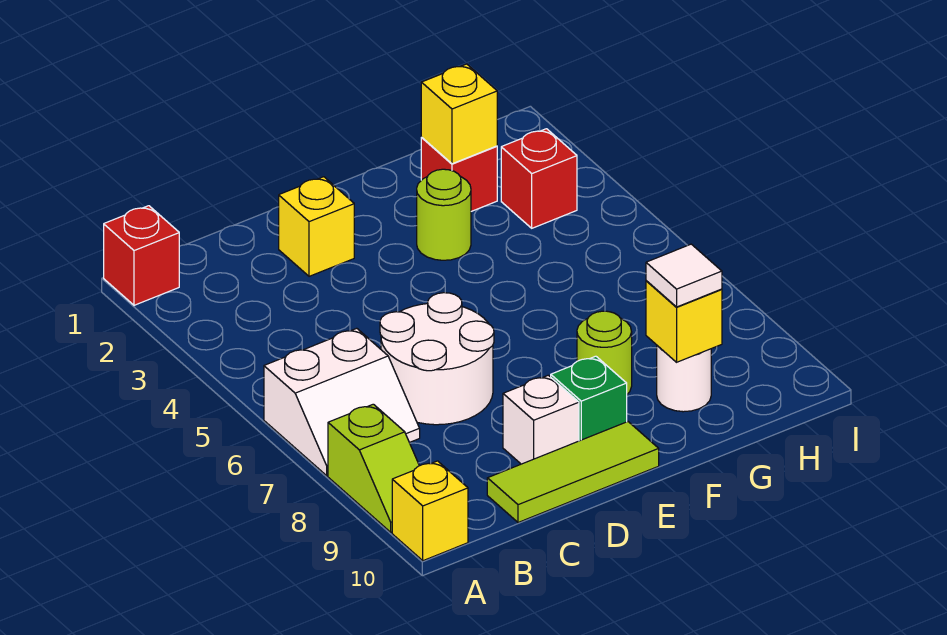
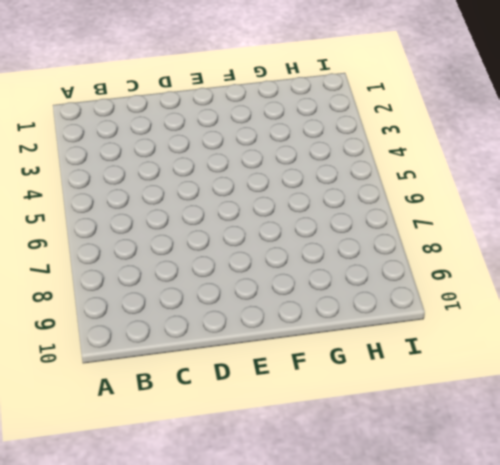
none -> red brick A1 level 1
none -> white slope A6:B7 level 1 top 6
none -> lime slope A8:A9 level 1 top 8

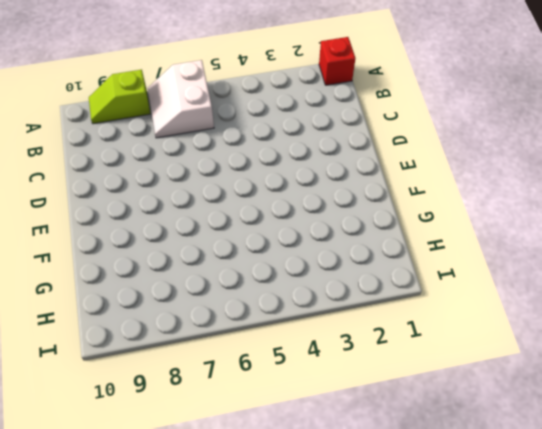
none -> yellow brick A10 level 1
none -> white round brick C6:D7 level 1
none -> lime tile C10:E10 level 1

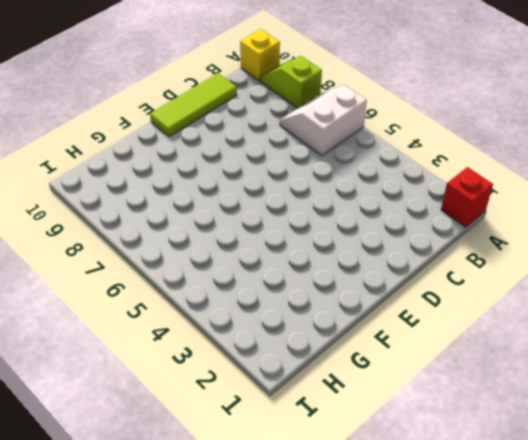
none -> white round brick C6:D7 level 1
none -> yellow brick D2 level 1
none -> white brick D9 level 1

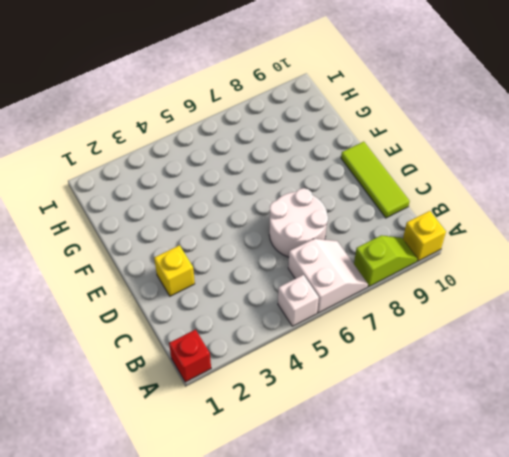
white brick A5 level 1 -> white brick D9 level 1
none -> green brick E9 level 1
none -> lime round brick F3 level 1
none -> lime round brick F8 level 1

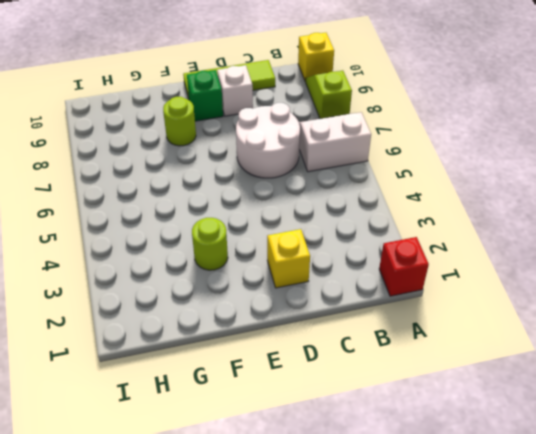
none -> red brick G2 level 1
none -> white round brick G9 level 1
none -> red brick H3 level 1

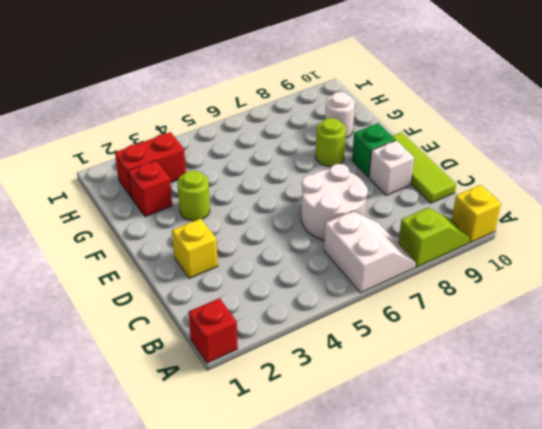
red brick H2:H3 level 1 -> red brick H3 level 1
none -> yellow brick G2 level 2
none -> yellow brick G9 level 2
none -> white tile G9 level 3

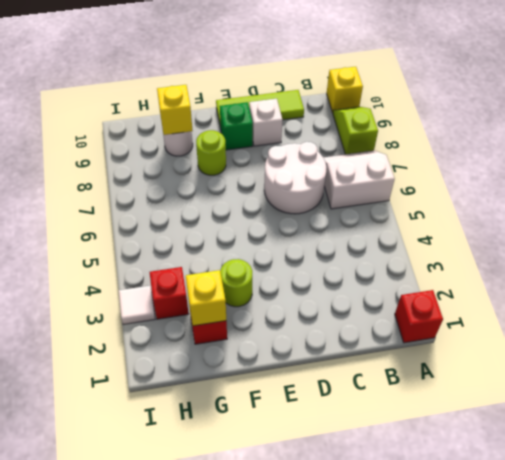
white tile I3 level 1 -> white tile G9 level 3
none -> yellow brick D2 level 1

